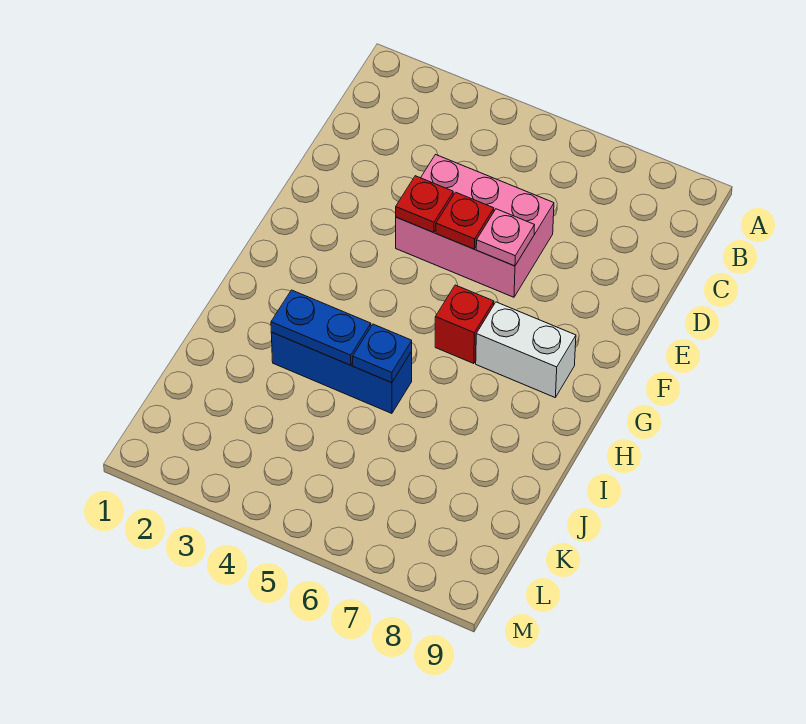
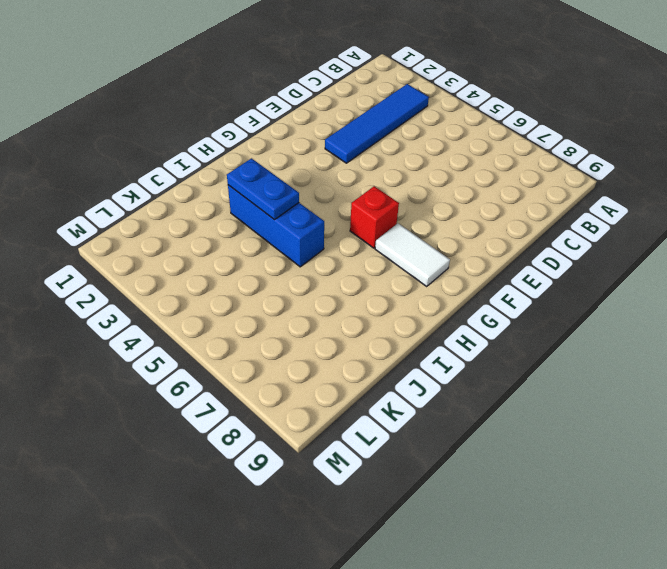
blue tile B3:E3 level 1 -> none
white tile G7:G8 level 1 -> white brick G7:G8 level 1
none -> pink brick D4:E6 level 1
none -> red plate E4 level 2

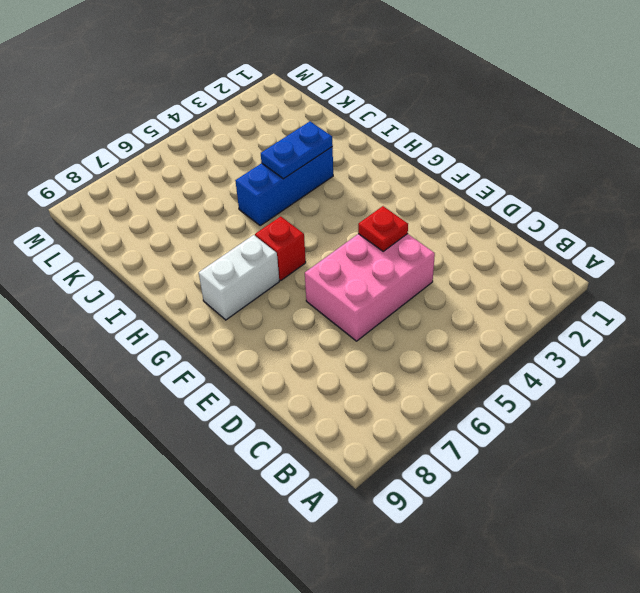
none -> red plate E5 level 2
none -> pink plate E6 level 2

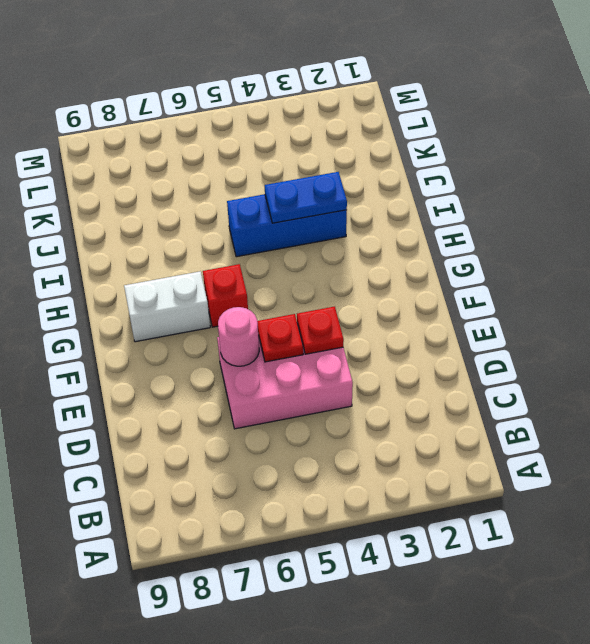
pink round brick E6 level 2 -> pink plate E6 level 2
none -> blue plate I5 level 2

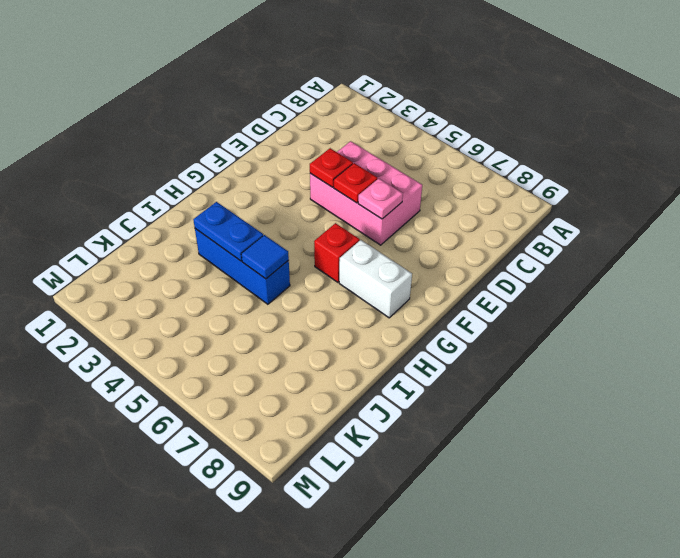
blue tile I5 level 2 -> blue plate I5 level 2

